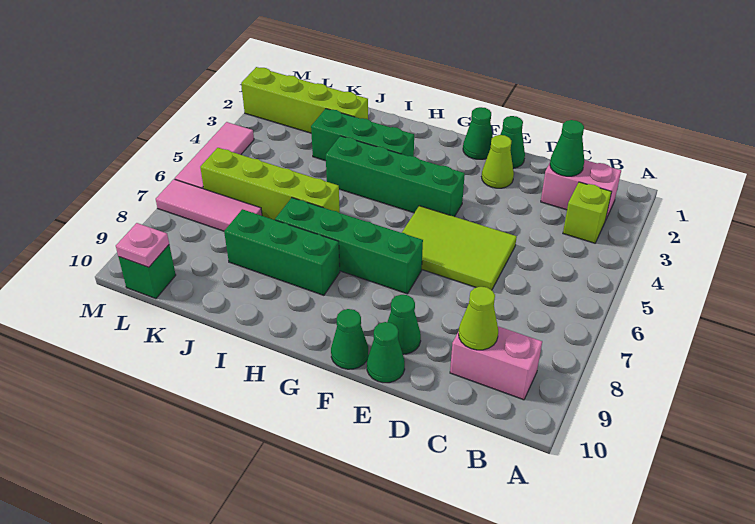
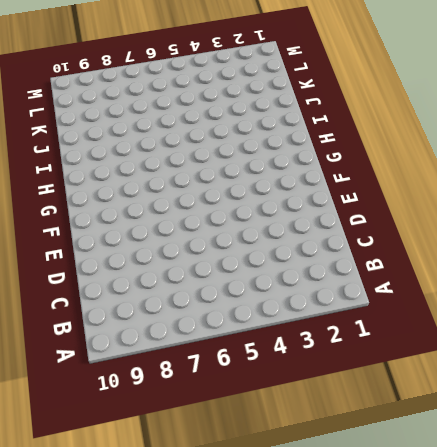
none -> pink brick B2:C2 level 1
none -> lime brick B3 level 1
none -> pink brick B9:C9 level 1

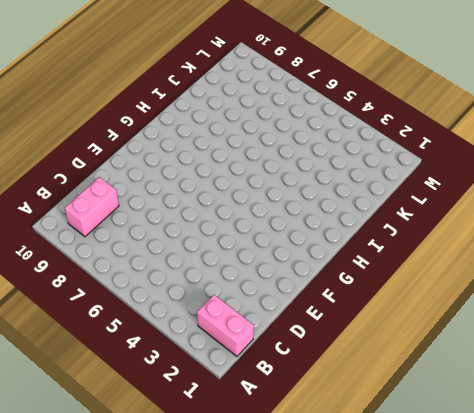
pink brick B1:B2 level 1 -> pink brick B2:C2 level 1
none -> lime brick B3 level 1
none -> lime tile D5:F6 level 1
none -> green cone E1 level 1

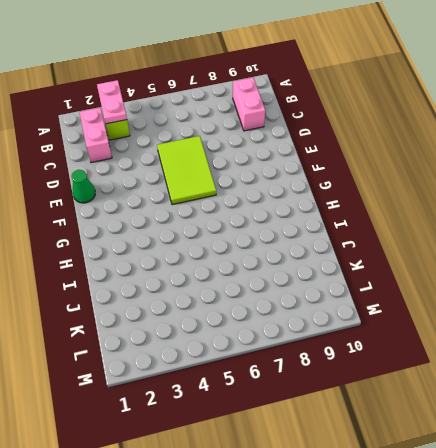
pink plate A3:B3 level 2 -> none
none -> lime cone E2 level 1
none -> green cone E9 level 1
none -> green cone E10 level 1

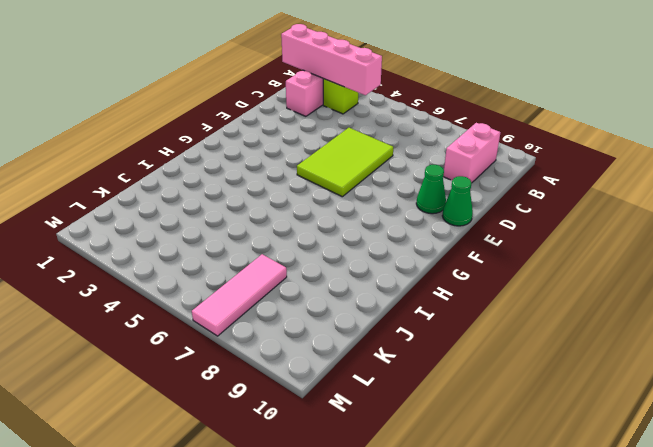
pink brick B1:B4 level 2 -> none
none -> green cone E1 level 1
none -> lime cone E2 level 1
none -> green cone F1 level 1

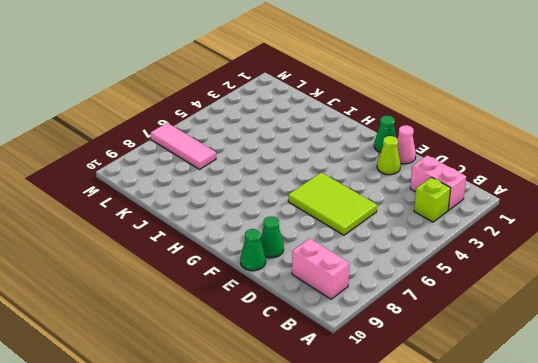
pink cone E1 level 1 -> green cone E1 level 1
none -> green brick F4:I4 level 1
none -> green brick F7:I7 level 1
none -> green cone F10 level 1

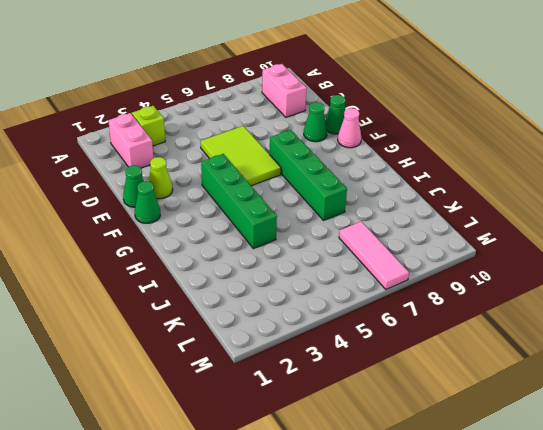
pink cone F10 level 1 -> green cone F10 level 1
none -> green brick H3:J3 level 1
none -> green brick H8:J8 level 1
none -> lime brick I6:L6 level 1

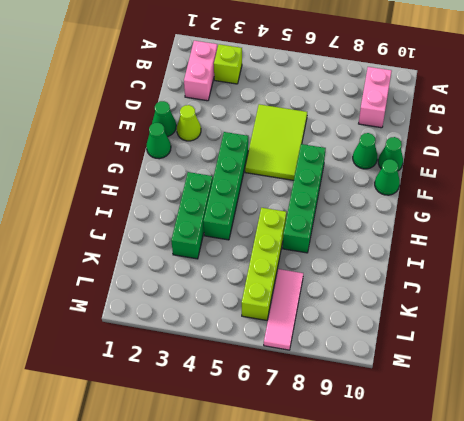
none -> green brick H8:J8 level 1
none -> lime brick J2:M2 level 1
none -> green brick L10 level 1

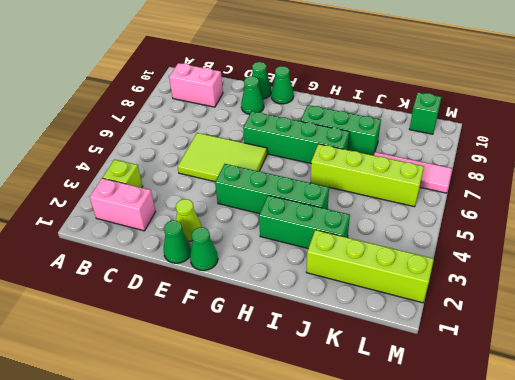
none -> pink tile M4:M6 level 1
none -> green cone C2 level 2
none -> lime cone C9 level 2

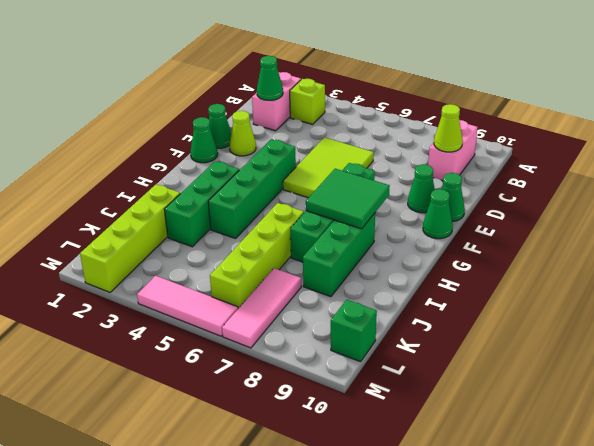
green tile G7:H8 level 2 -> none
none -> pink plate L10 level 2

